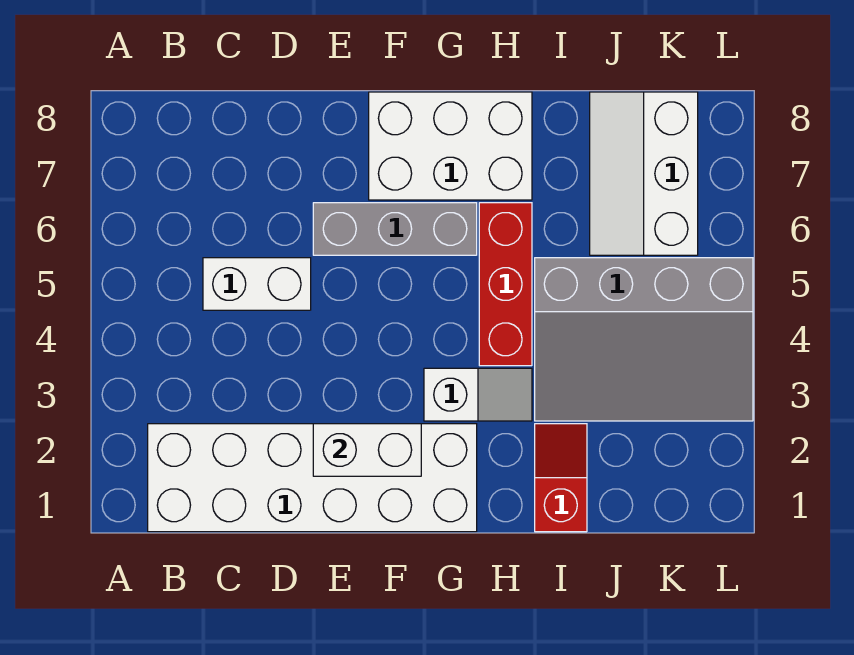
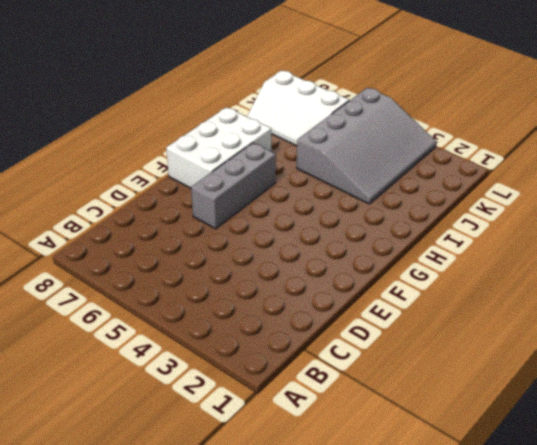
none -> white brick B1:G2 level 1
none -> white brick C5:D5 level 1

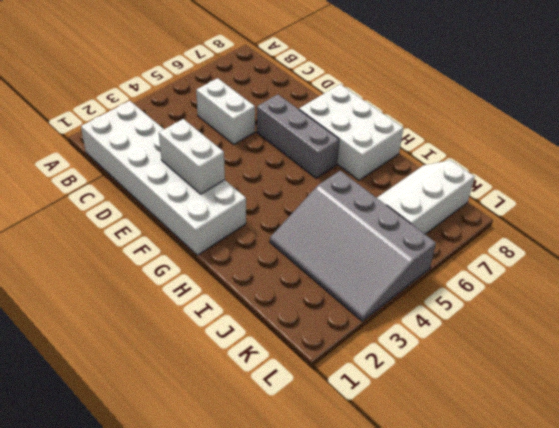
none -> white slope G3:H3 level 1 top G
none -> red brick H4:H6 level 1

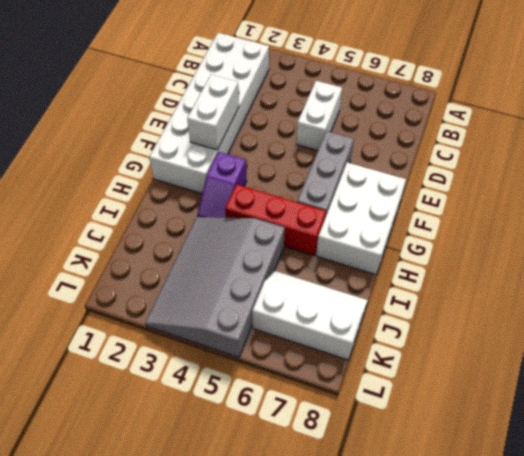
purple slope G3:H3 level 1 top G -> white slope G3:H3 level 1 top G
none -> red slope I1:I2 level 1 top 1

